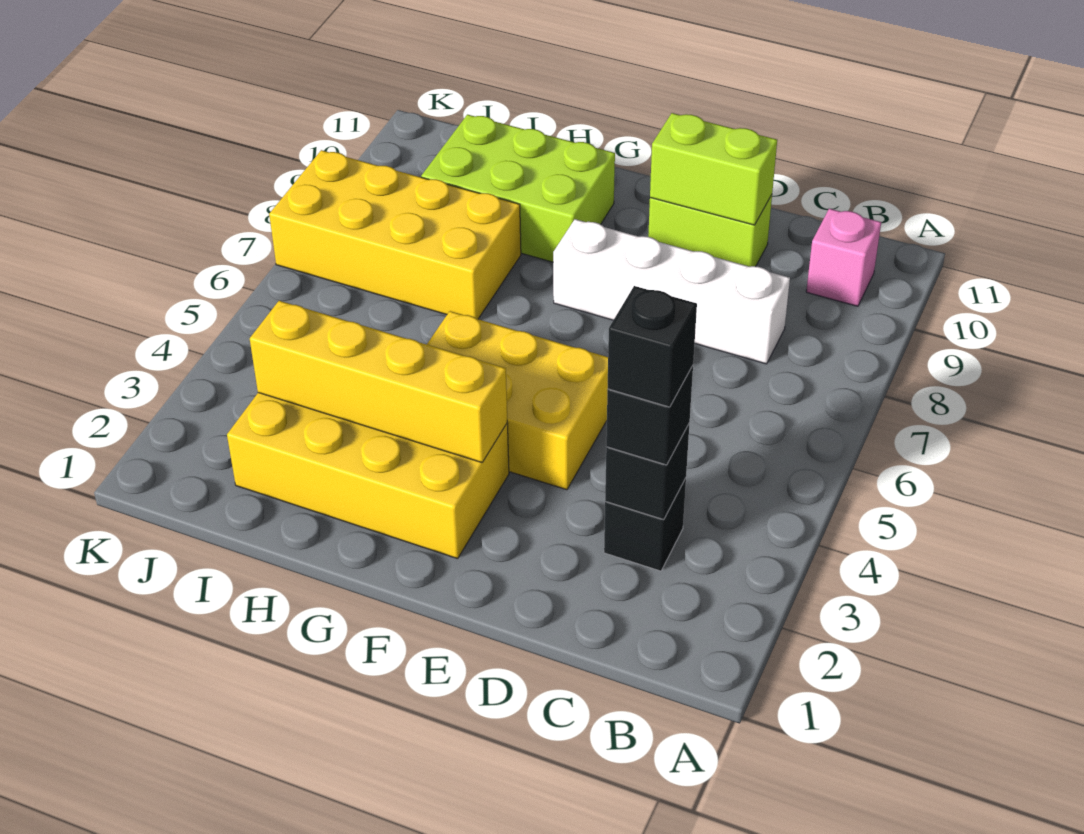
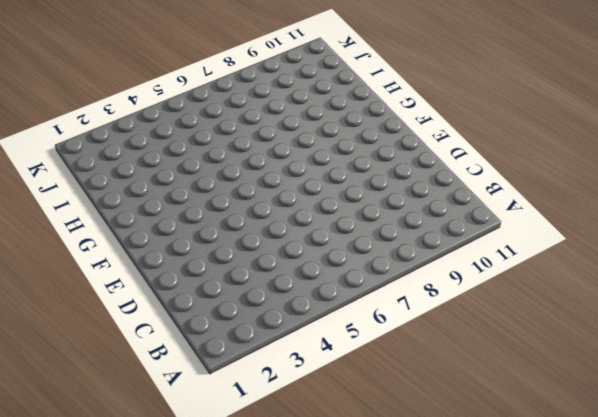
none -> pink brick B10 level 1
none -> black brick C3 level 1
none -> white brick C8:F8 level 1

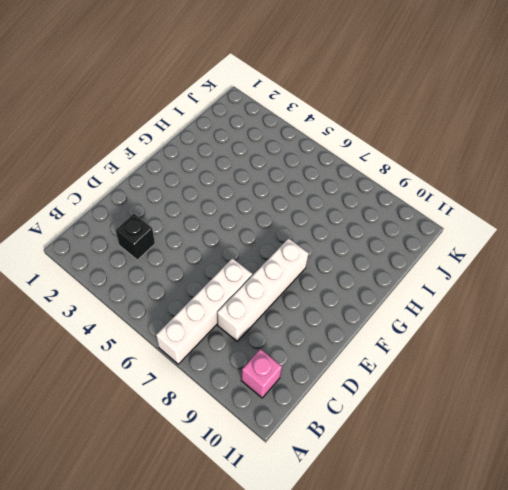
white brick A7:D7 level 1 -> none
none -> lime brick D10:E10 level 1
none -> yellow brick E4:G5 level 1
none -> yellow brick F2:I3 level 1

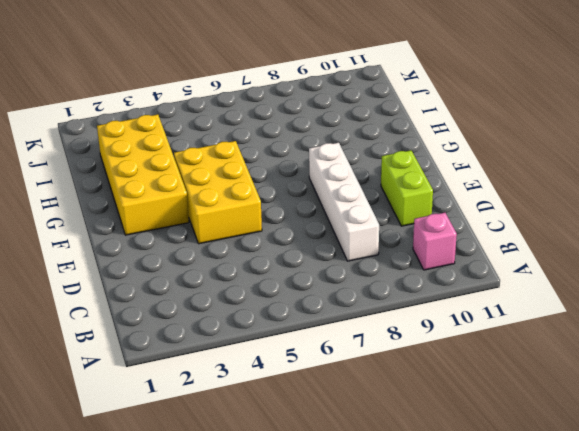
none -> black brick C3 level 1
none -> lime brick G9:I10 level 1
none -> yellow brick H7:K8 level 1

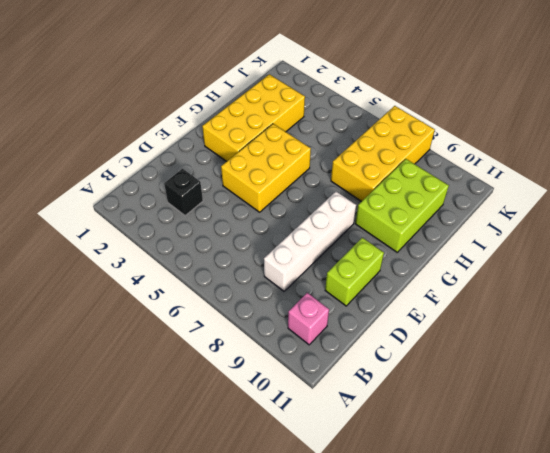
none -> black brick C3 level 2
none -> lime brick D10:E10 level 2
none -> yellow brick F3:I3 level 2

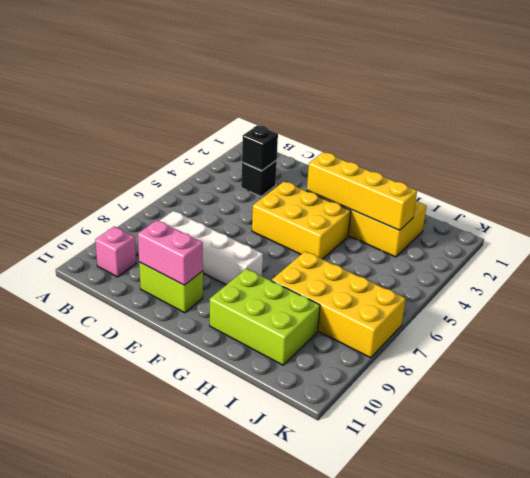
pink brick D10:E10 level 2 -> lime brick D10:E10 level 2
none -> black brick C3 level 3
none -> black brick C3 level 4

